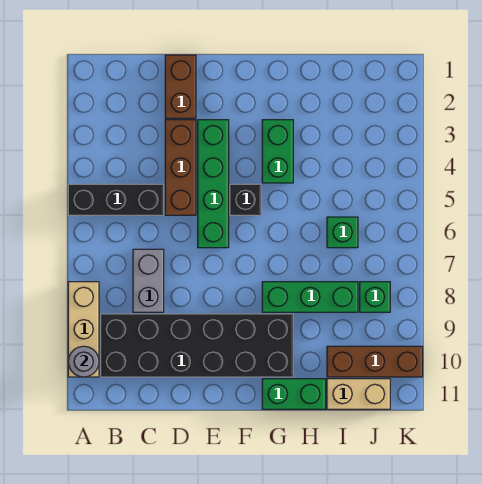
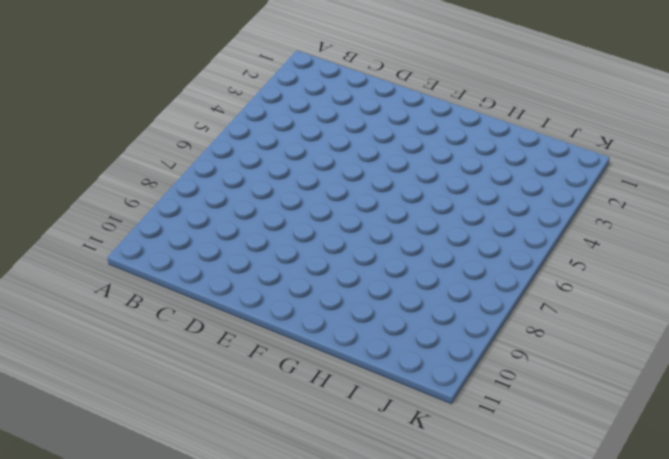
none -> black brick A5:C5 level 1
none -> tan brick A8:A10 level 1
none -> black brick B9:G10 level 1

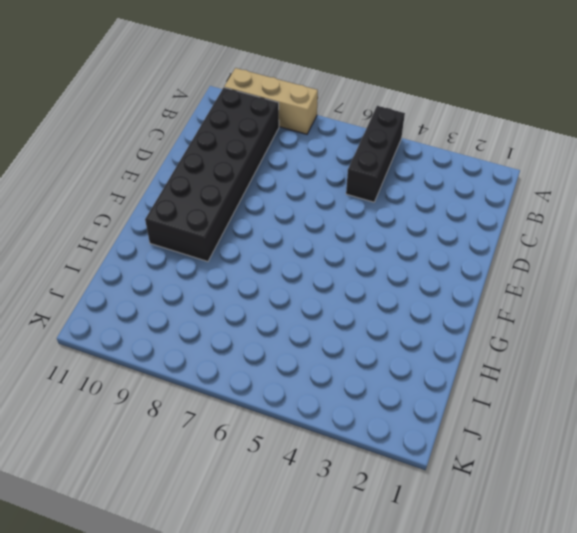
none -> grey brick C7:C8 level 1
none -> brown brick D1:D2 level 1
none -> brown brick D3:D5 level 1

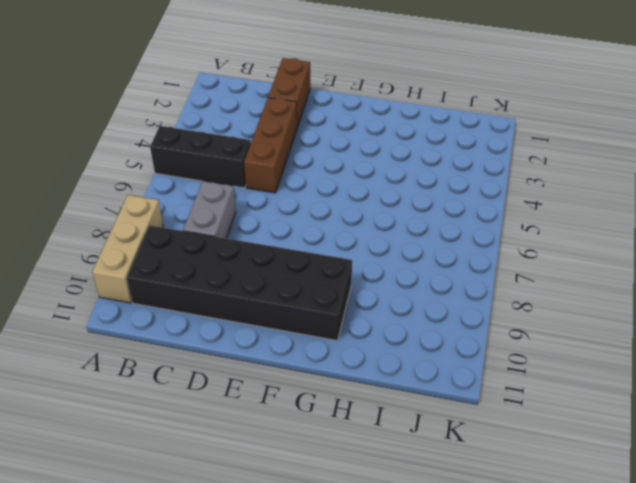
none -> green brick E3:E6 level 1
none -> black brick F5 level 1
none -> green brick G3:G4 level 1

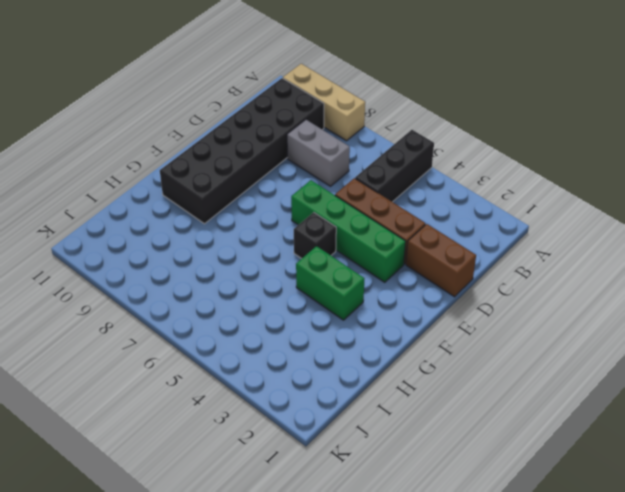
none -> green brick G8:I8 level 1
none -> green brick G11:H11 level 1
none -> green brick I6 level 1

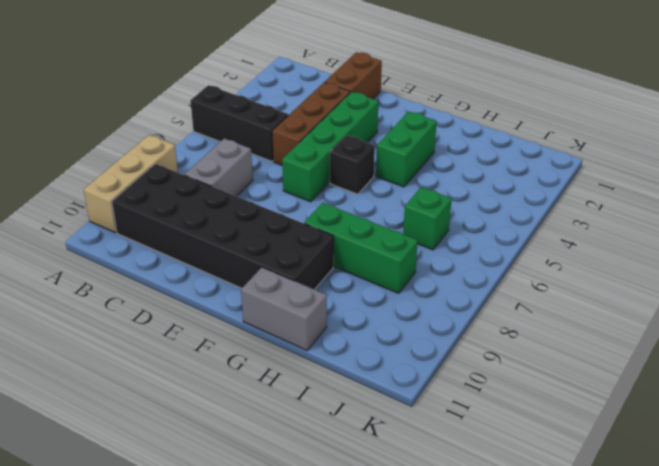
grey brick G11:H11 level 1 -> green brick G11:H11 level 1
none -> brown brick I10:K10 level 1
none -> tan brick I11:J11 level 1
none -> green brick J8 level 1

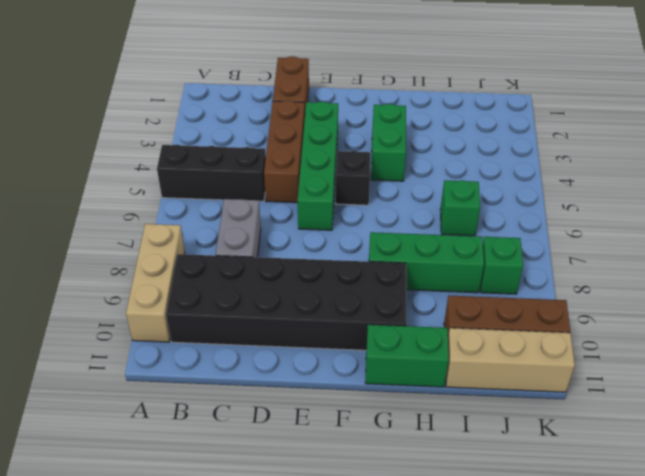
tan brick I11:K11 level 1 -> tan brick I11:J11 level 1
none -> grey round brick A10 level 2

